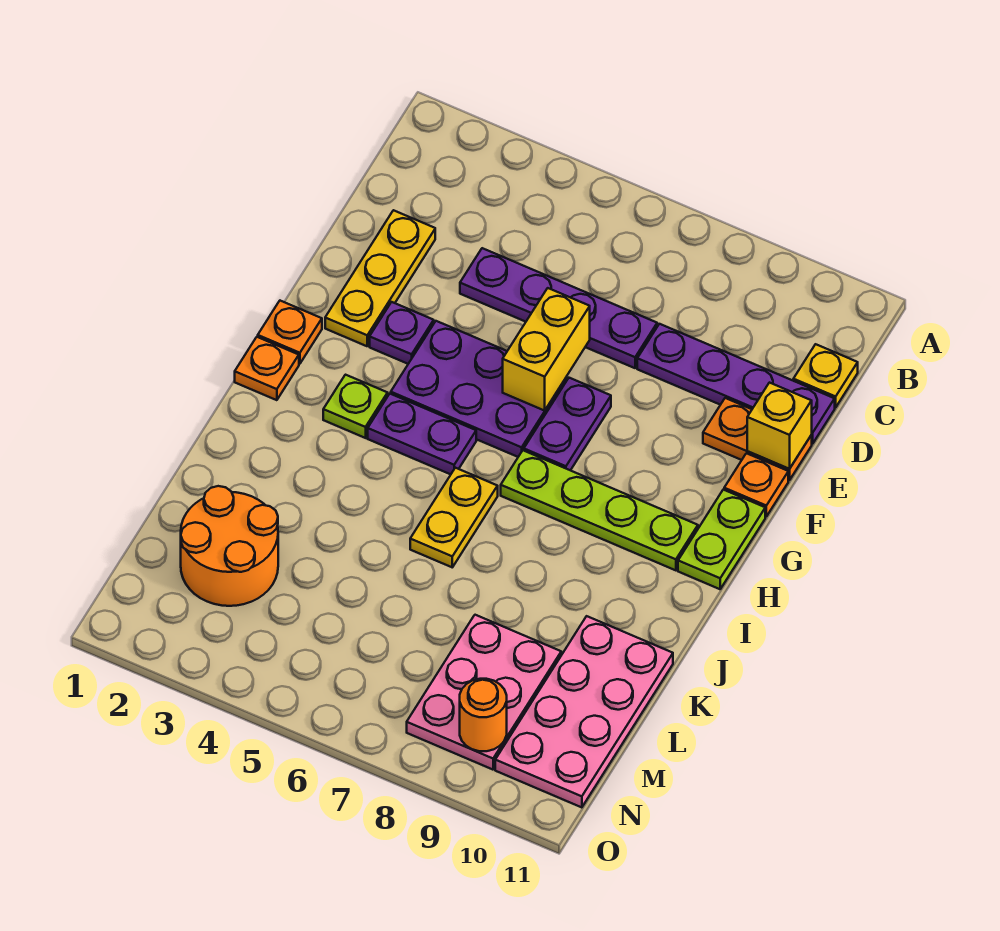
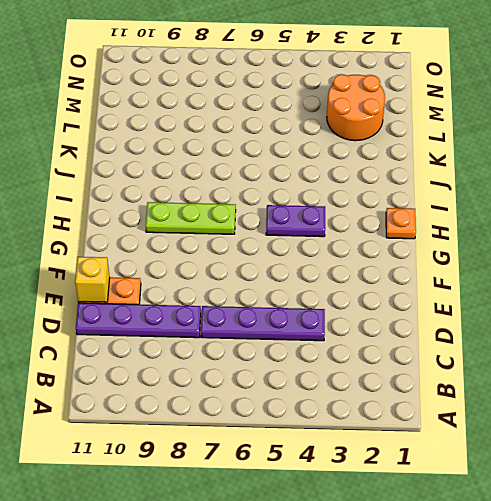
lime plate H7:H9 level 1 -> lime plate H7:H10 level 1
none -> yellow plate C11 level 1
none -> yellow plate D2:F2 level 1
none -> purple plate F3 level 1

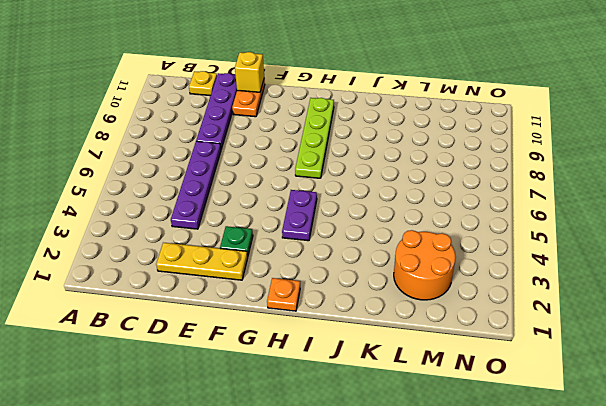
green plate F3 level 1 -> purple plate F3 level 1
none -> purple plate F4:G6 level 1
none -> purple plate F7:G7 level 1
none -> orange plate F11 level 1

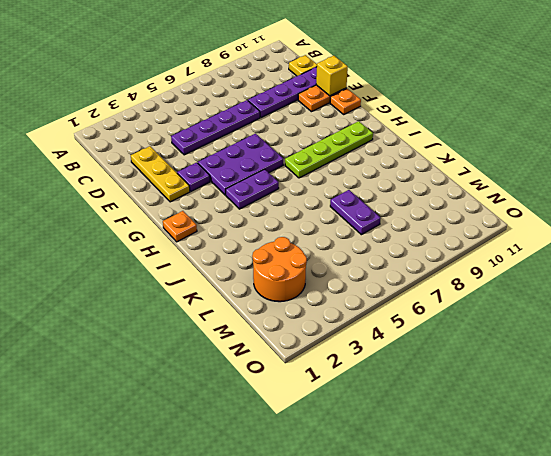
purple plate K7:L7 level 1 -> purple plate F7:G7 level 1
none -> orange plate G1 level 1
none -> lime plate G11:H11 level 1
none -> lime plate H3 level 1

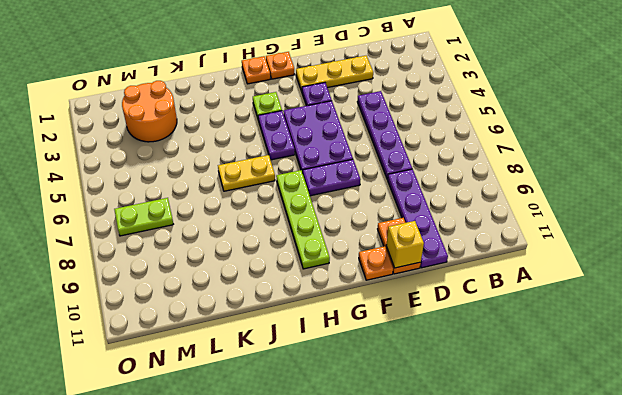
lime plate M7:N7 level 1 -> lime plate G11:H11 level 1
none -> yellow plate C11 level 1
none -> pink plate K10:N11 level 1
none -> pink plate L8:N9 level 1

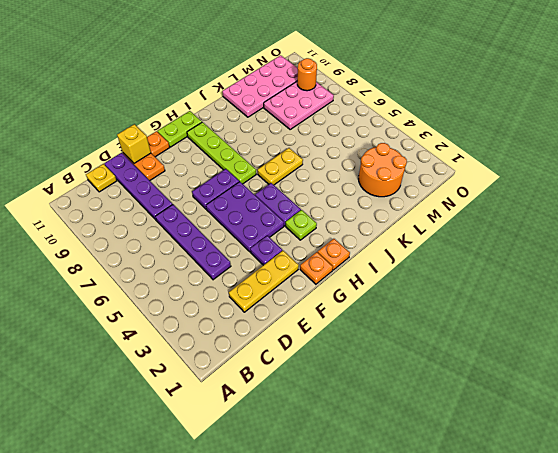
none -> yellow brick E6:F6 level 2

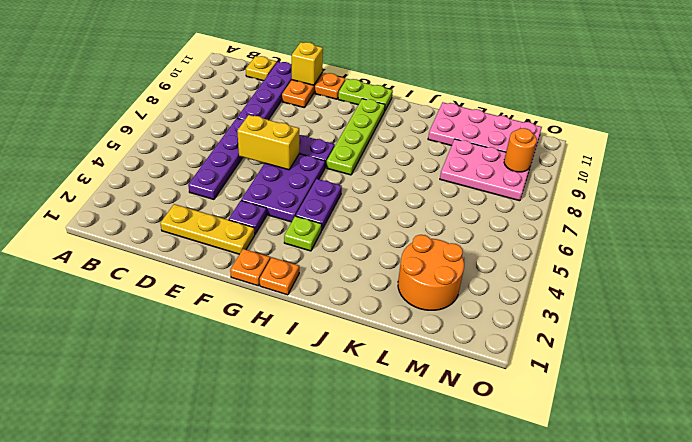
none -> yellow plate I6:J6 level 1

